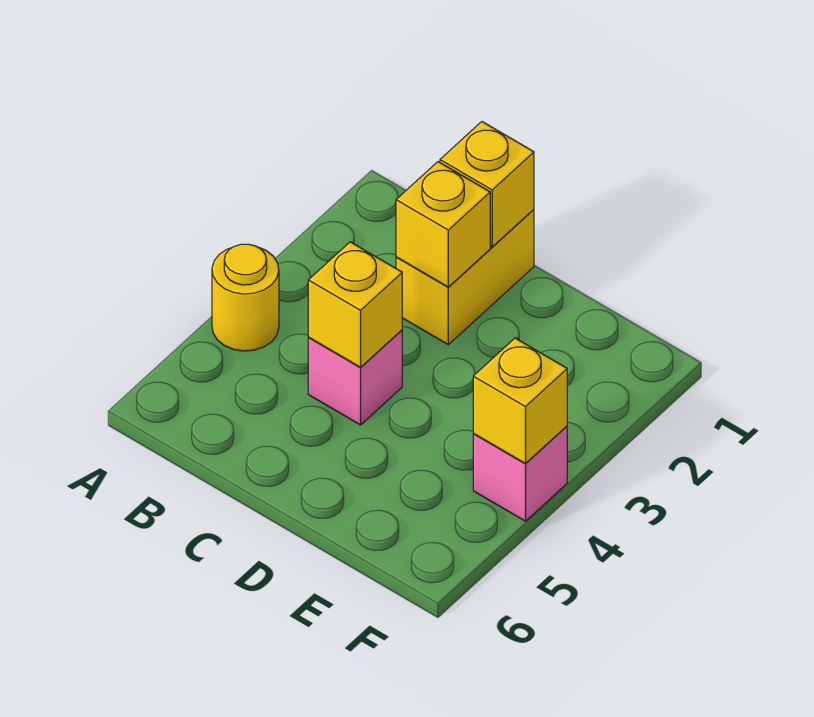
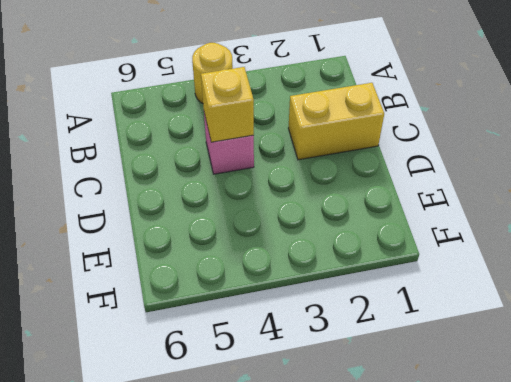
none -> pink brick F4 level 1
none -> yellow brick C1 level 2

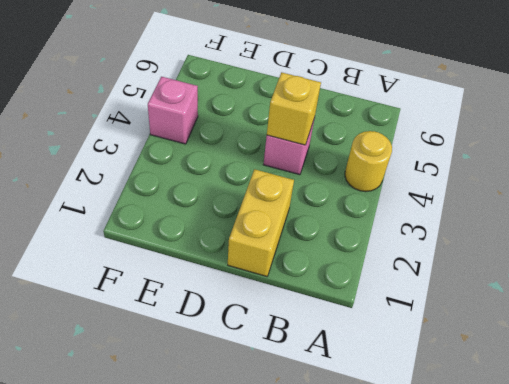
none -> yellow brick C1 level 2
none -> yellow brick C2 level 2

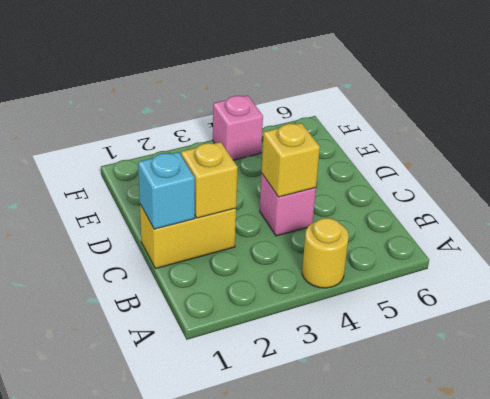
cyan brick C1 level 2 -> yellow brick C1 level 2
none -> yellow brick F4 level 2

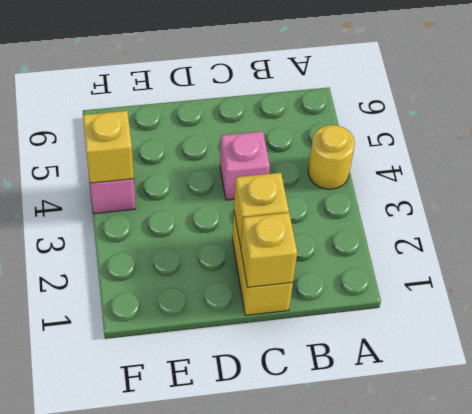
none -> yellow brick C4 level 2

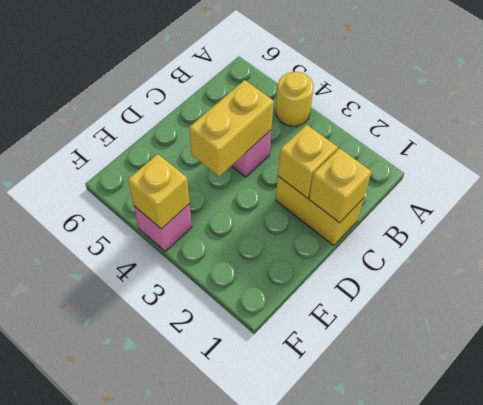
yellow brick C4:D4 level 2 -> yellow brick C4 level 2

